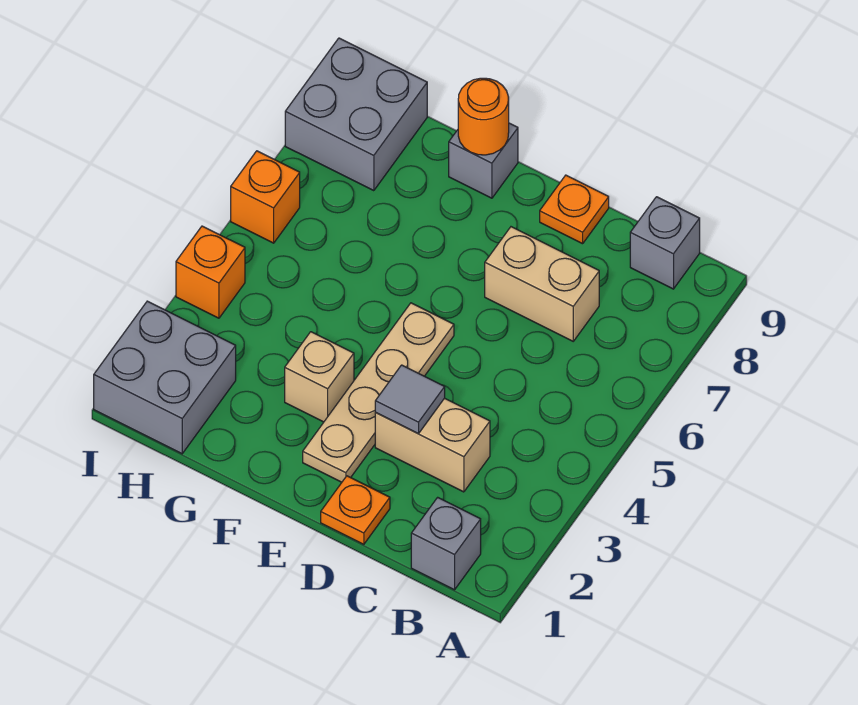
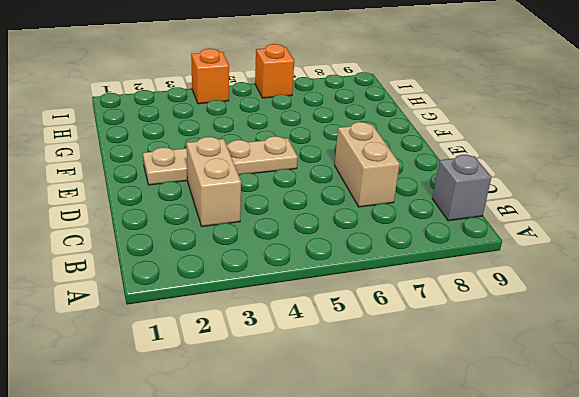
none -> grey brick B1 level 1
none -> orange plate D1 level 1
none -> orange plate D9 level 1

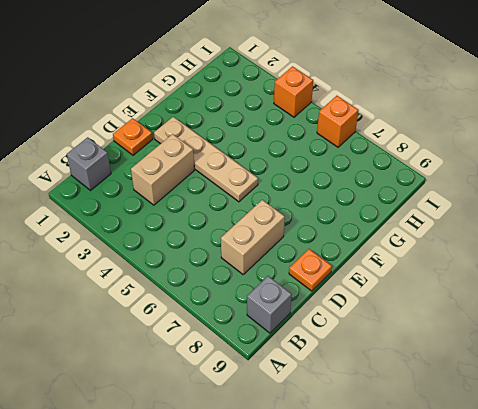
none -> tan brick F3 level 1
none -> grey brick F9 level 1
none -> grey brick H1:I2 level 1

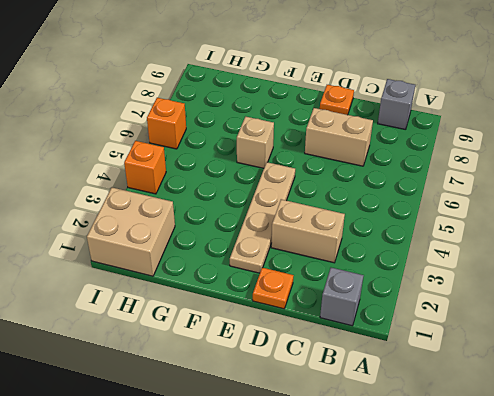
tan brick F6 level 1 -> tan brick F3 level 1
tan brick H1:I2 level 1 -> grey brick H1:I2 level 1
none -> grey brick F9 level 1
none -> grey brick H8:I9 level 1
none -> grey tile D3 level 2

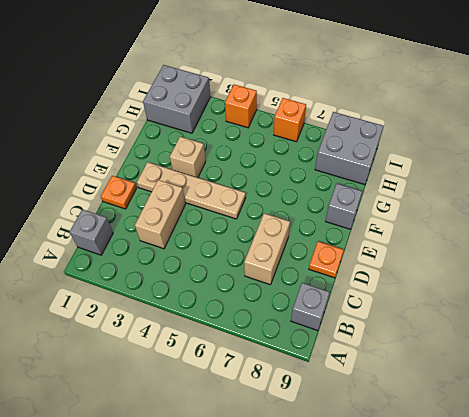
none -> grey tile D3 level 2
none -> orange round brick F9 level 2

